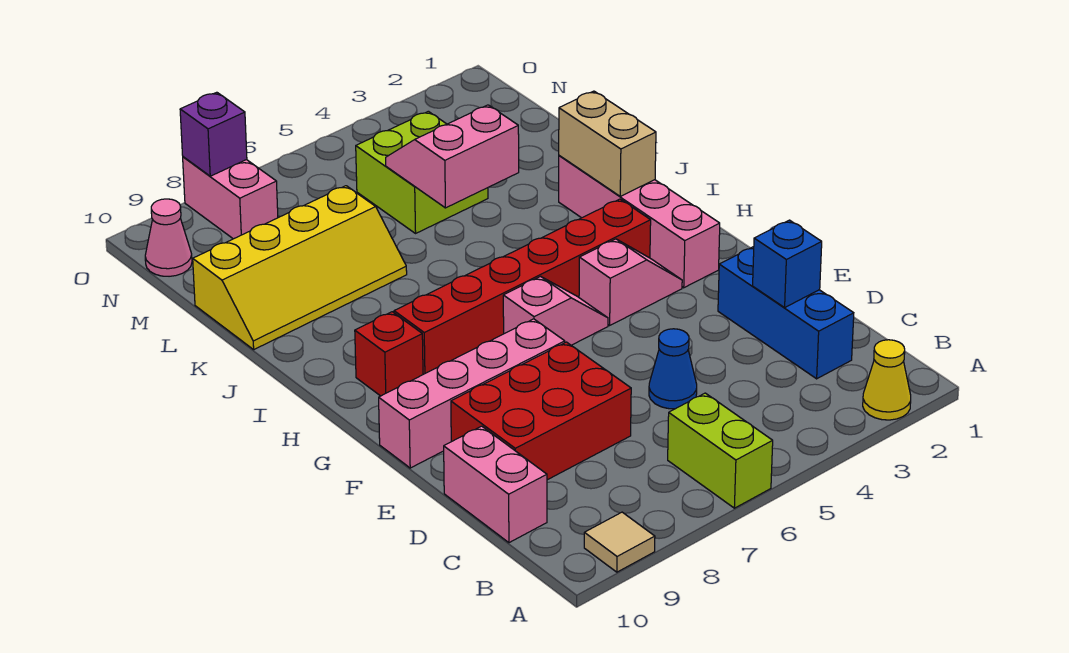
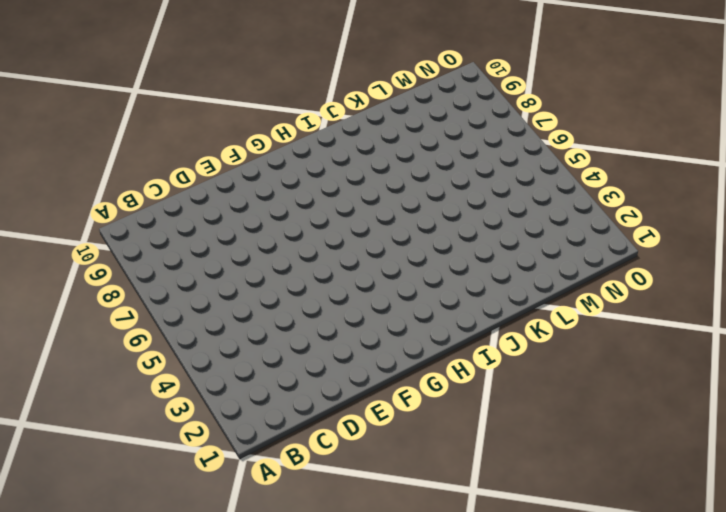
none -> yellow cone A2 level 1
none -> lime brick A6:B6 level 1
none -> tan tile A9 level 1

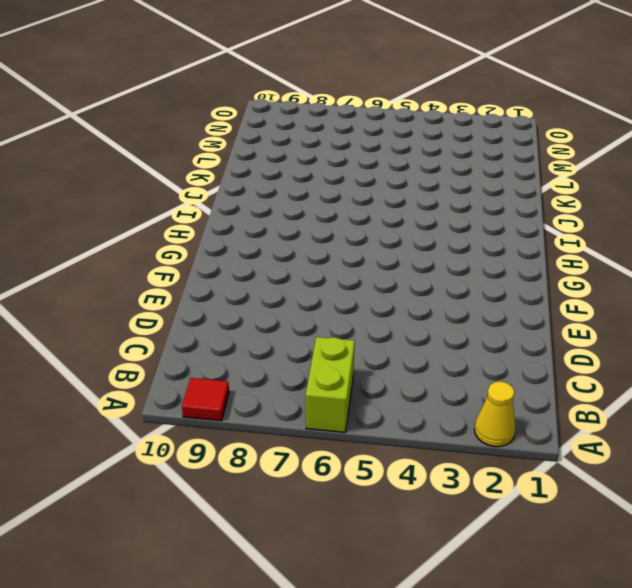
red tile A9 level 1 -> tan tile A9 level 1
none -> blue brick C2:E2 level 1
none -> pink brick C10:D10 level 1
none -> blue cone D5 level 1

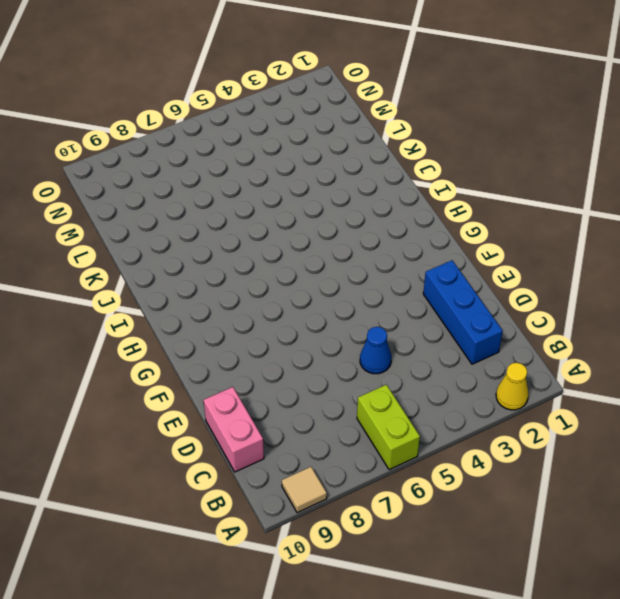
none -> red brick D7:E9 level 1
none -> pink brick F7:F10 level 1
none -> pink brick G2:J2 level 1

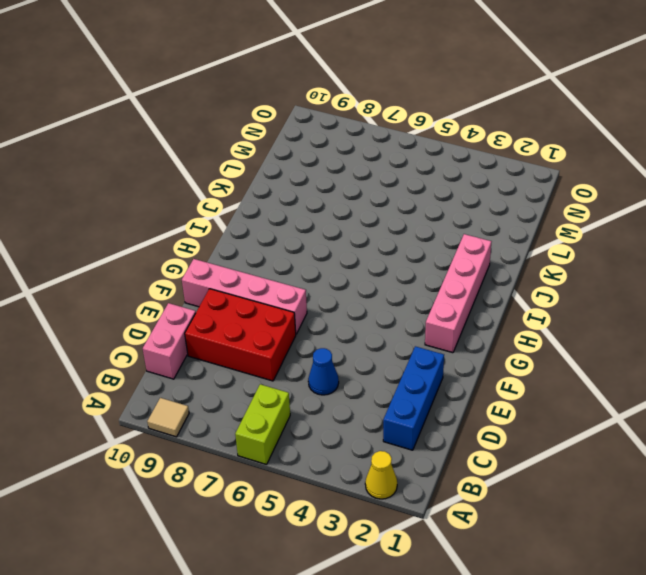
none -> pink slope G3:G4 level 1 top 4
none -> pink slope G5:G6 level 1 top 6
none -> red brick H3:H8 level 1

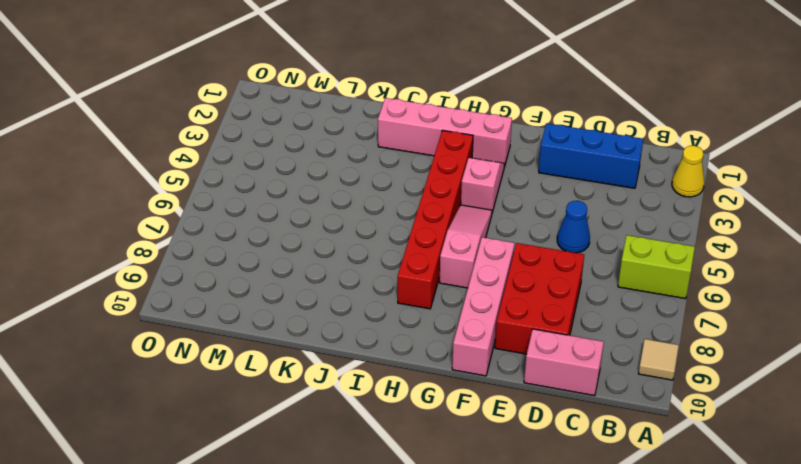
pink slope G5:G7 level 1 top 7 -> pink slope G5:G6 level 1 top 6
none -> red brick H9 level 1
none -> yellow slope K7:L10 level 1 top L
none -> lime brick L4:M5 level 1

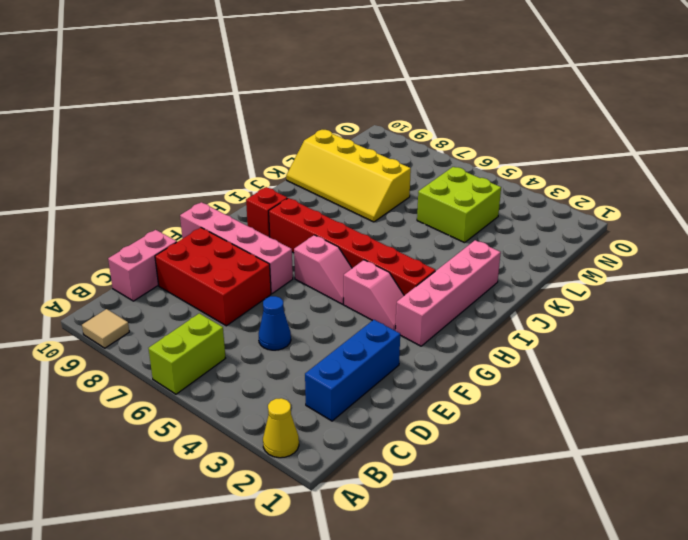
none -> pink brick N8:O8 level 1
none -> pink cone N10 level 1
none -> blue brick D2 level 2

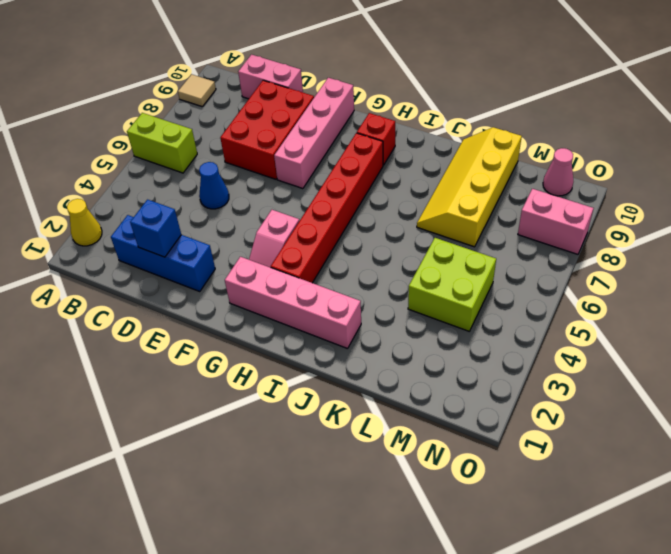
none -> pink slope G5:G6 level 1 top 6
none -> tan brick I2:J2 level 2
none -> pink slope K4:L5 level 2 top K

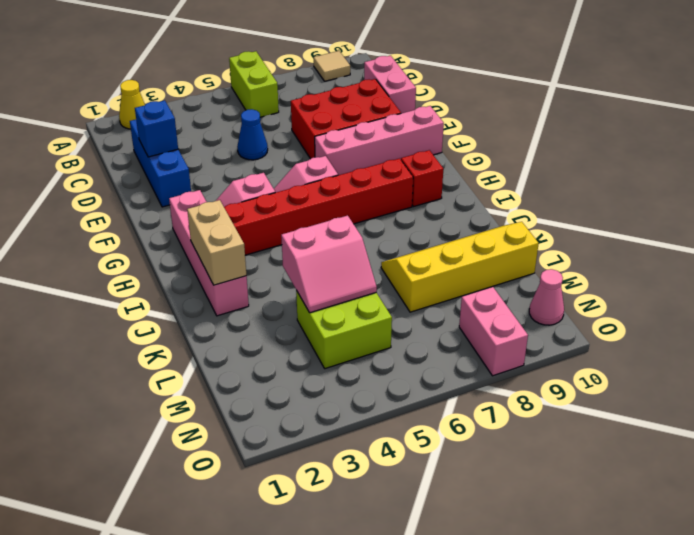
none -> purple brick O8 level 2

